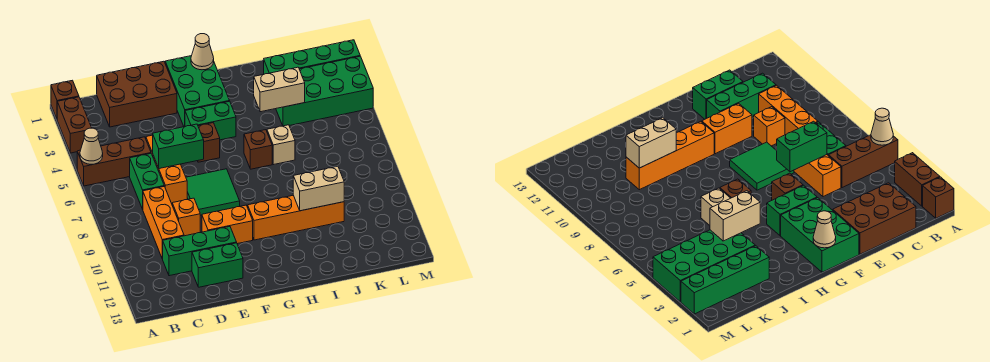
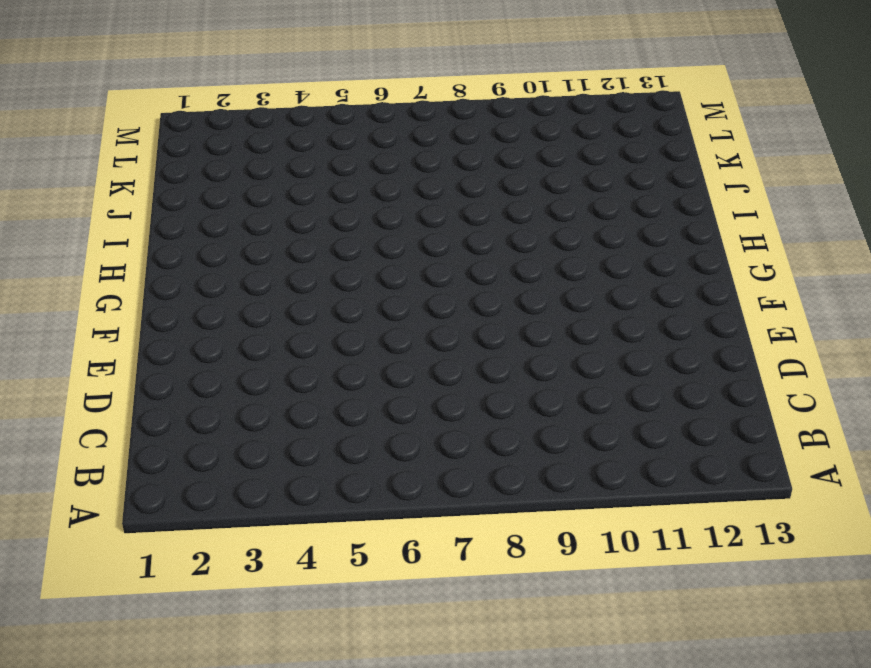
none -> brown brick A1 level 1
none -> brown brick A2:A3 level 1
none -> brown brick A5:C5 level 1

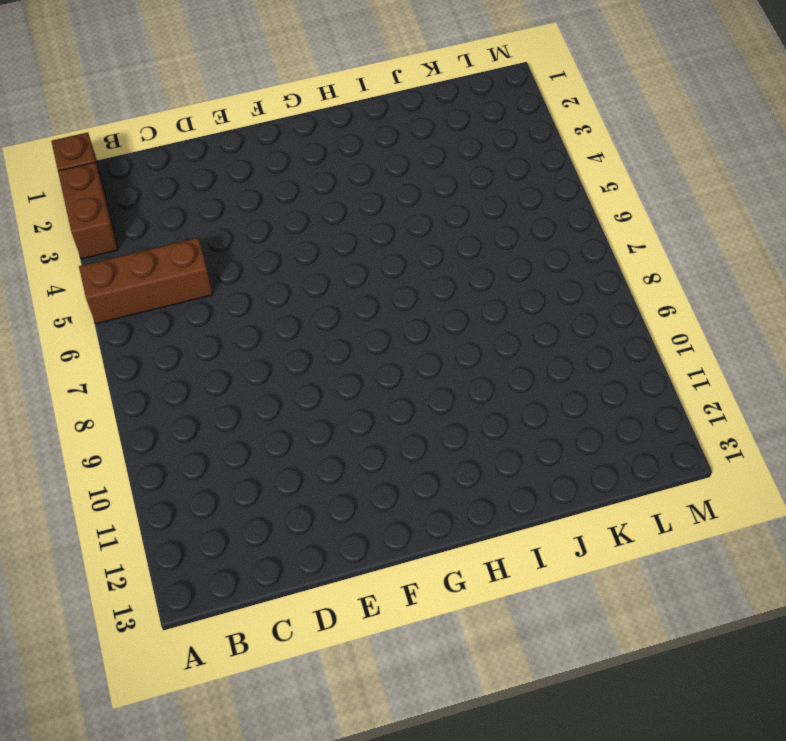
none -> brown brick C1:E2 level 1
none -> green brick C6:C7 level 1
none -> orange brick C8:C10 level 1

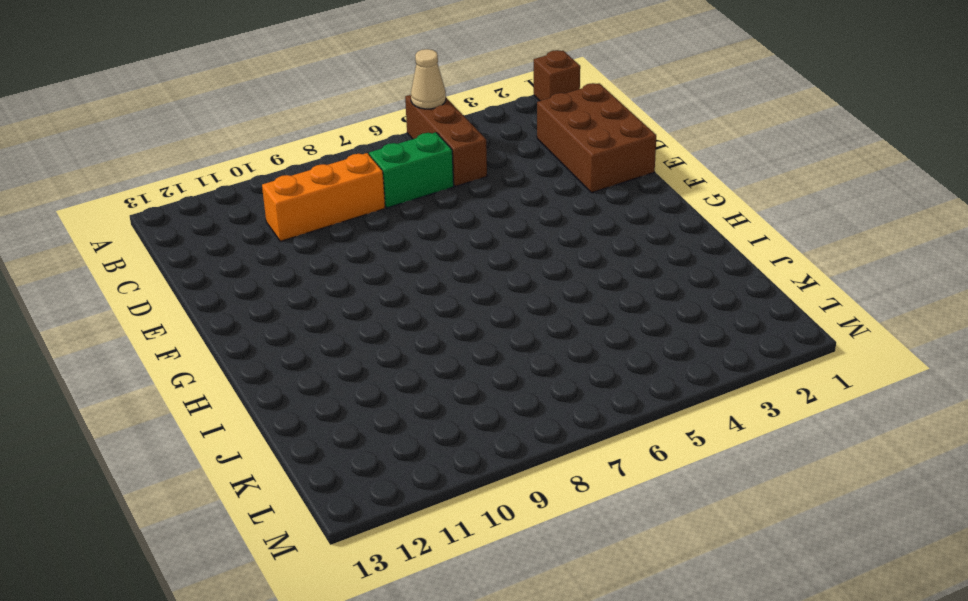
none -> brown brick A2:A3 level 1
none -> green brick C11:E11 level 1
none -> orange brick D5:D7 level 1

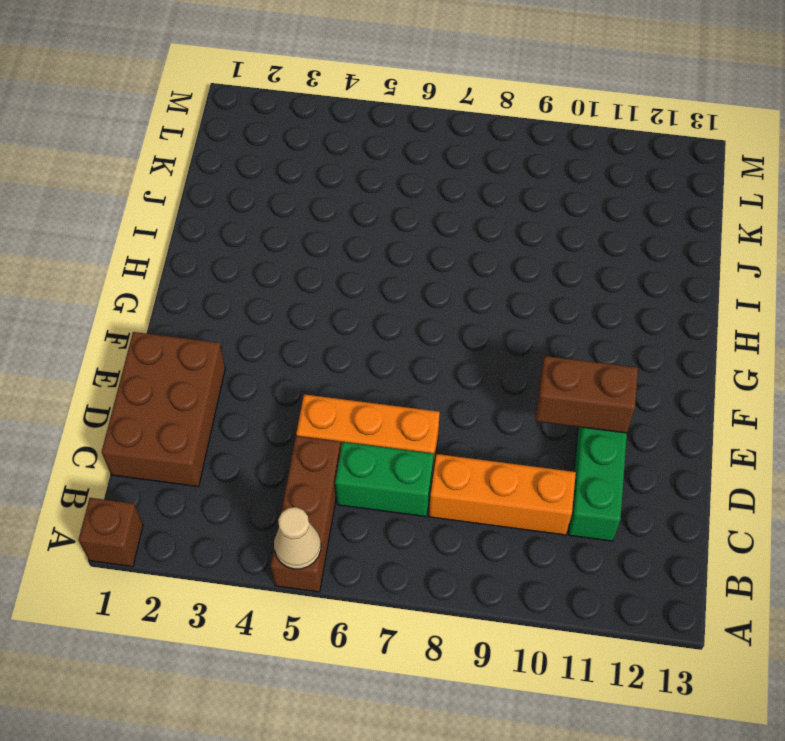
brown brick E10:E11 level 2 -> brown brick A2:A3 level 1
none -> orange brick D9 level 1
none -> green brick D12:E12 level 1
none -> green tile E7:F8 level 1

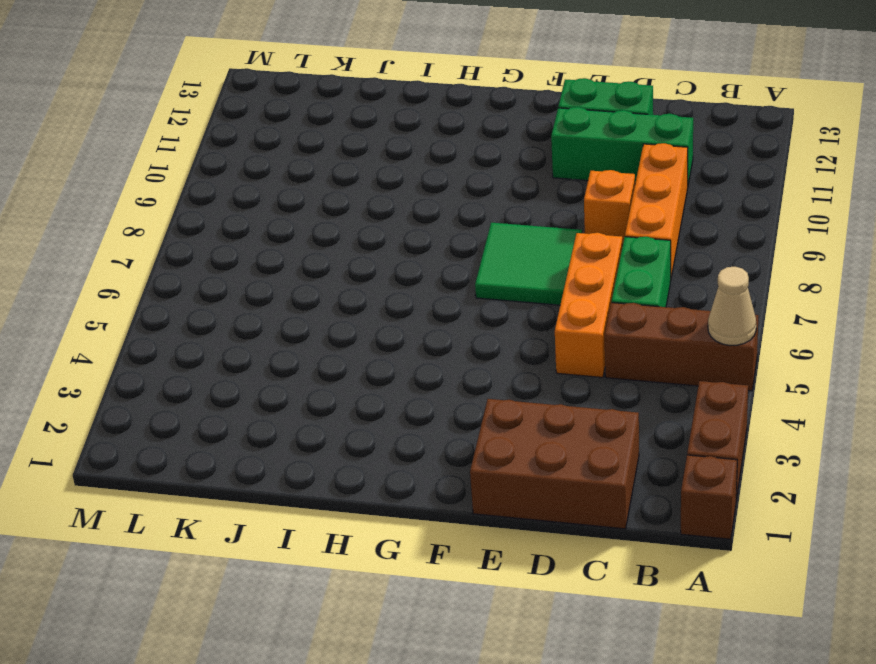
none -> orange brick E10:F10 level 1
none -> green brick F1:G3 level 1
none -> green brick F4:G4 level 1

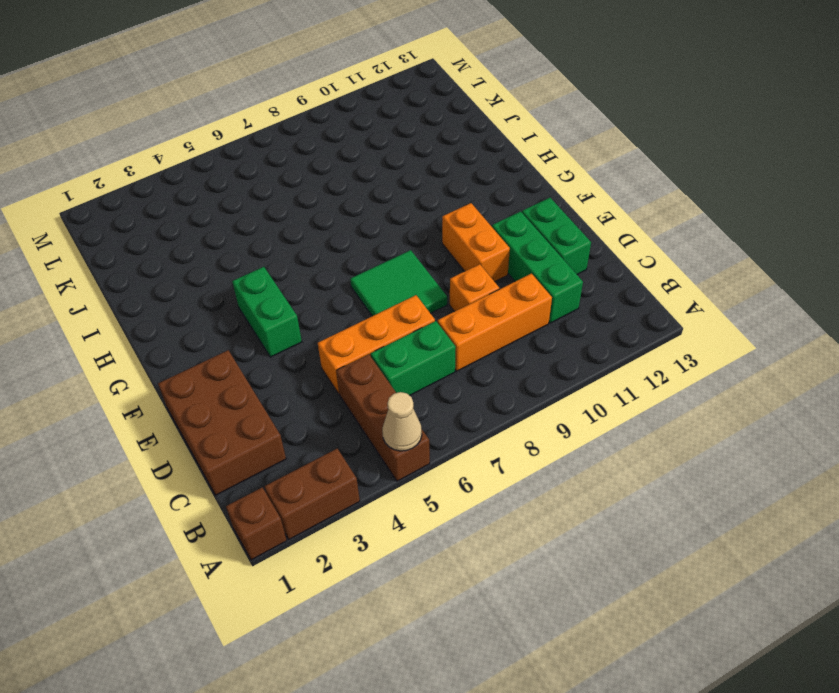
none -> green brick F1:G3 level 1
none -> brown brick F5 level 1
none -> orange brick G10:J10 level 1

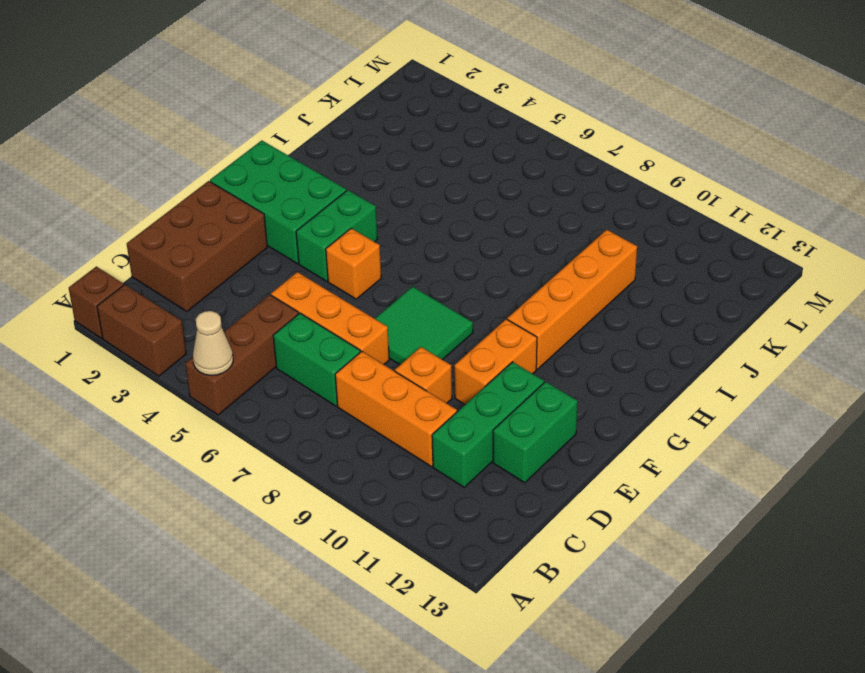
orange brick F5 level 1 -> brown brick F5 level 1
none -> brown brick H6 level 1
none -> tan brick I6 level 1
none -> green brick J2:M2 level 1

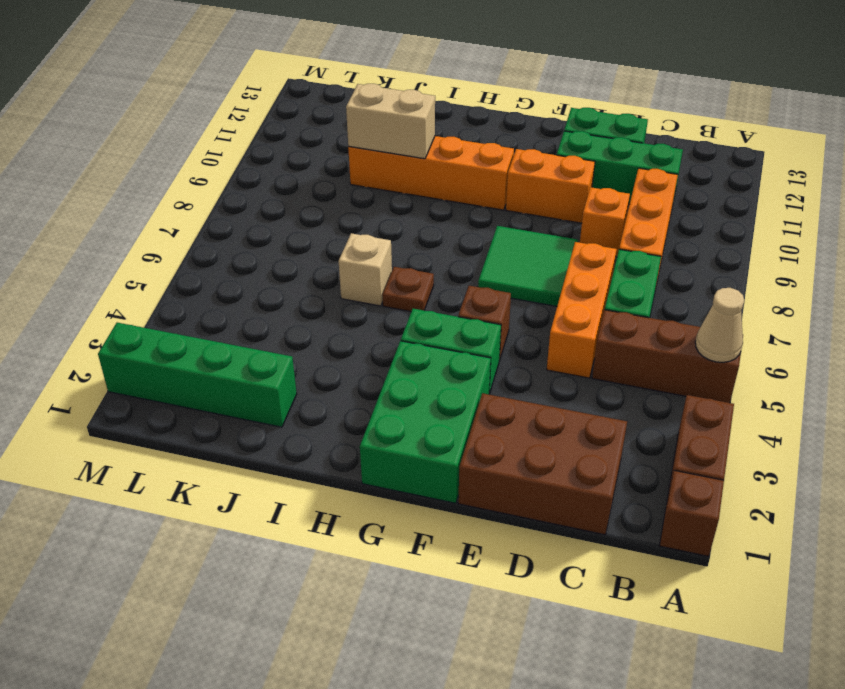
brown plate H6 level 1 -> brown brick H6 level 1
none -> green brick J3:M4 level 1
none -> green brick D6:E6 level 2
none -> tan cone G1 level 2

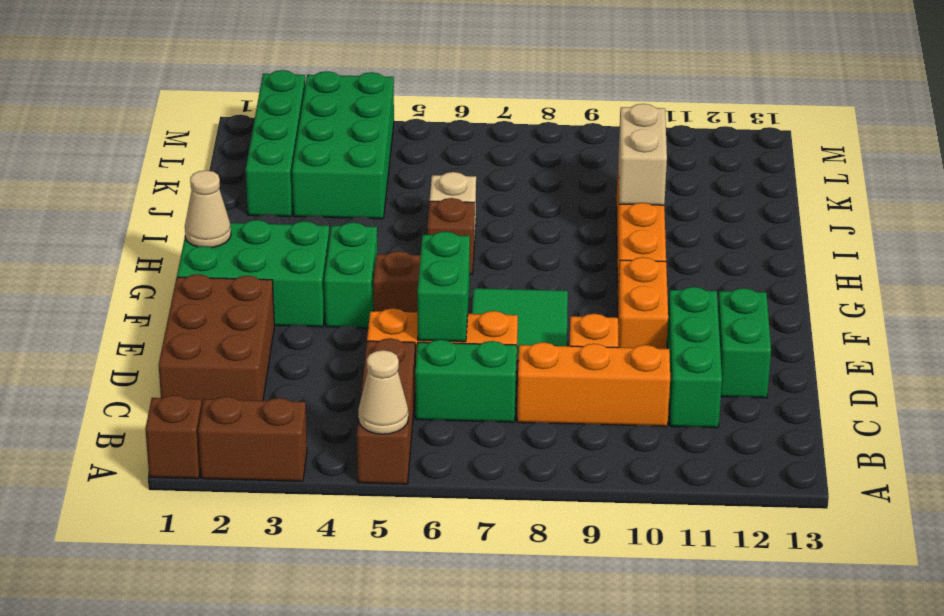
none -> tan brick I4:J4 level 2

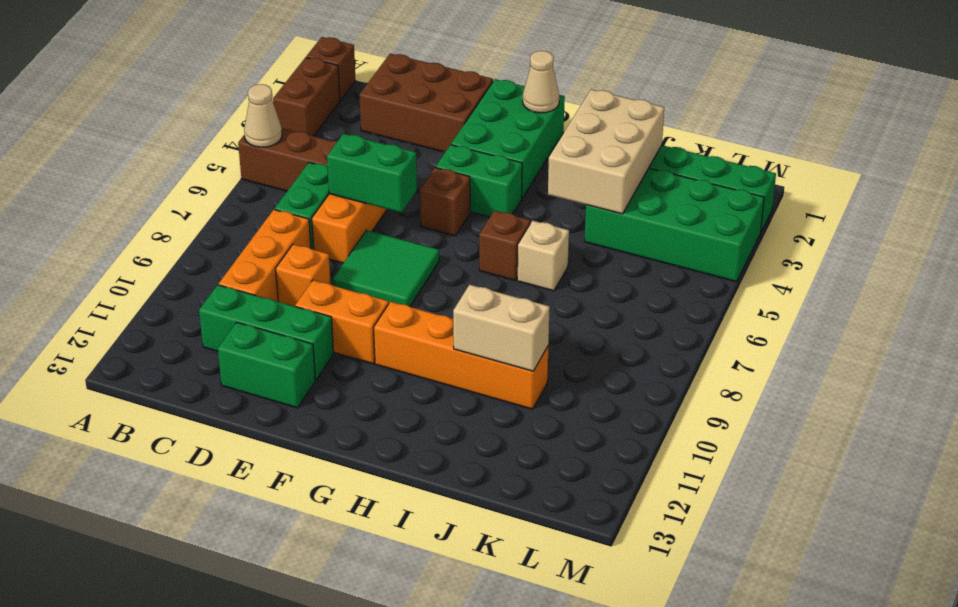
tan brick I2:J4 level 2 -> tan brick I4:J4 level 2

